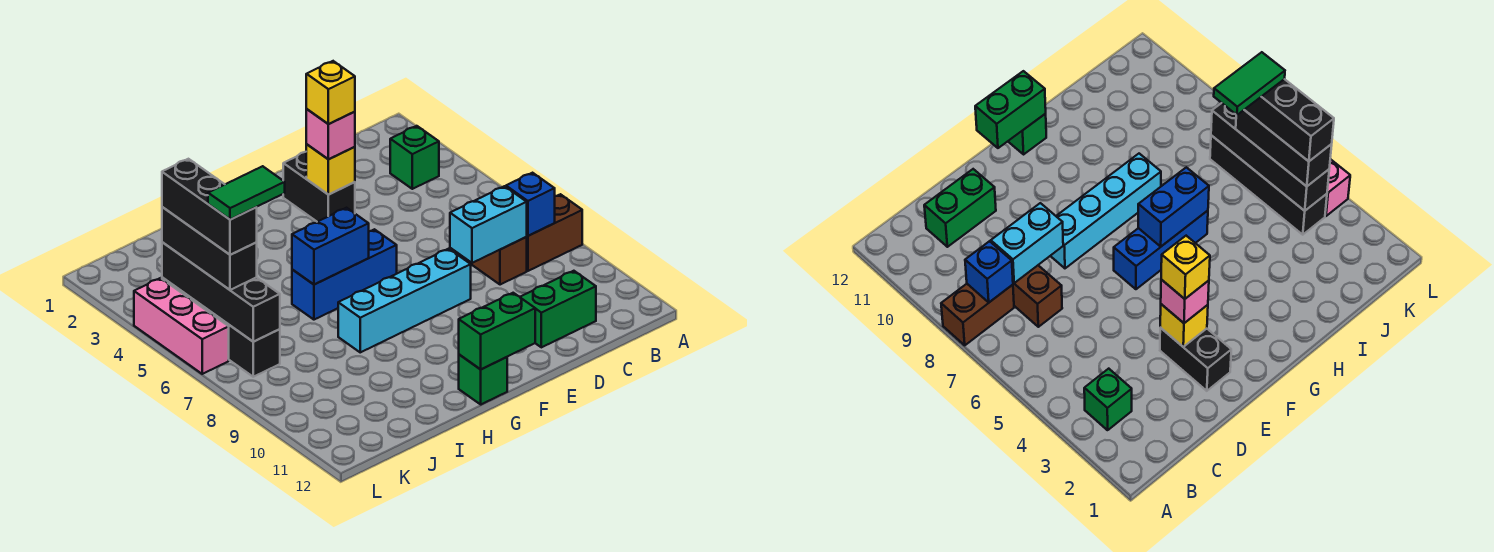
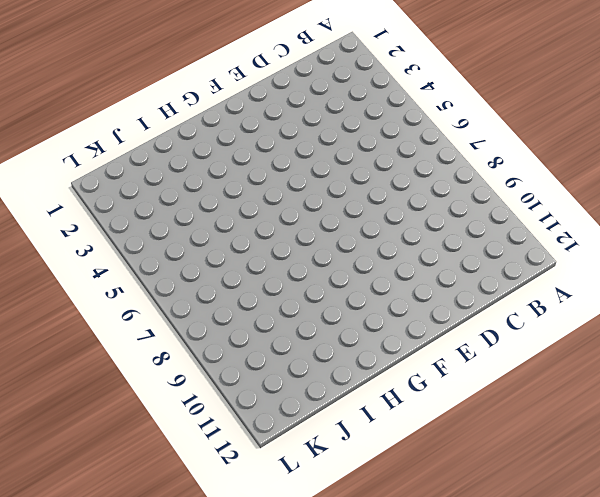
none -> brown brick A8:B8 level 1
none -> green brick B3 level 1
none -> brown brick C7:C8 level 1

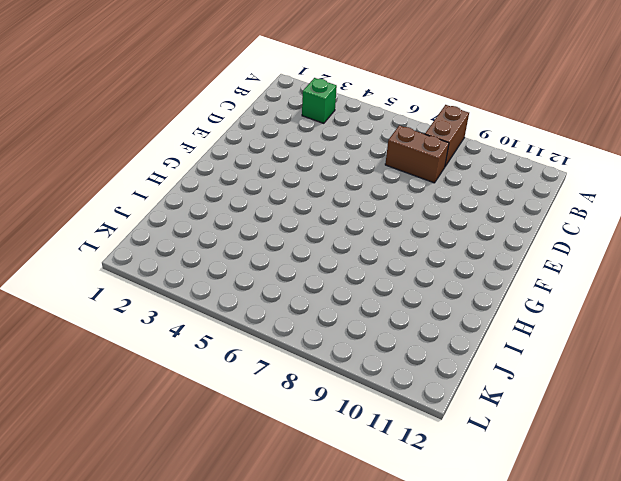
none -> green brick C11:D11 level 1
none -> black brick E2:E3 level 1
none -> cyan brick E8:H8 level 1

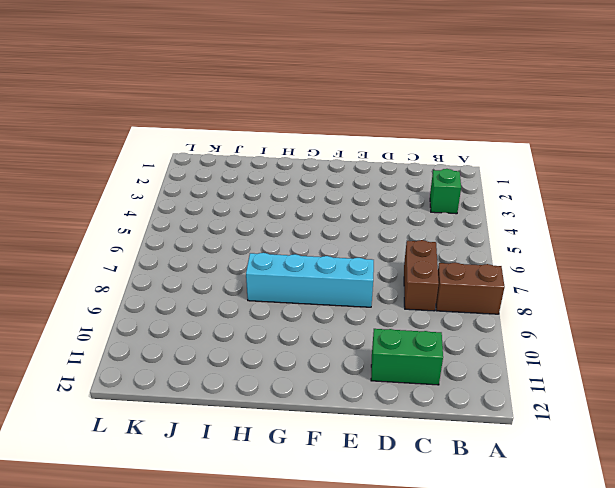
none -> black brick E2:E3 level 1
none -> blue brick F6:H6 level 1
none -> green brick G12 level 1

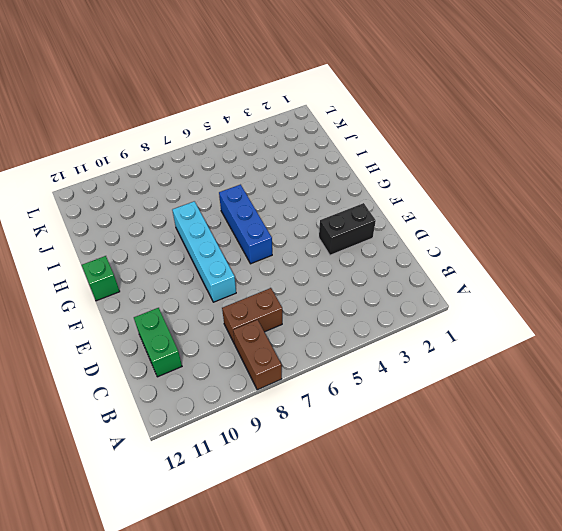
none -> green brick B3 level 1
none -> black brick K4:K7 level 1
none -> pink brick L4:L6 level 1

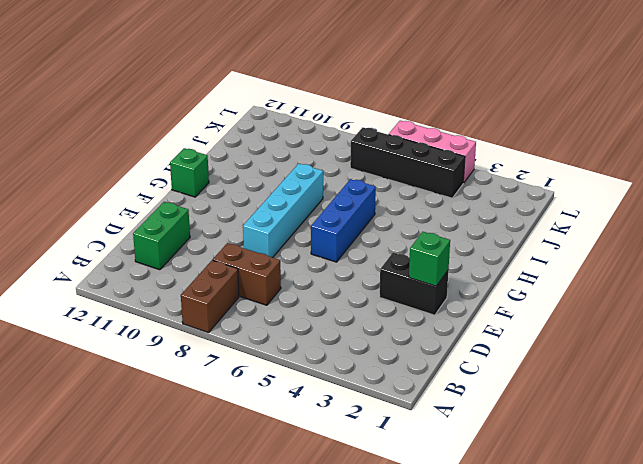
green brick E2 level 2 -> green brick B3 level 1
none -> blue brick B8 level 2
none -> cyan brick C8:D8 level 2
none -> yellow brick E3 level 2

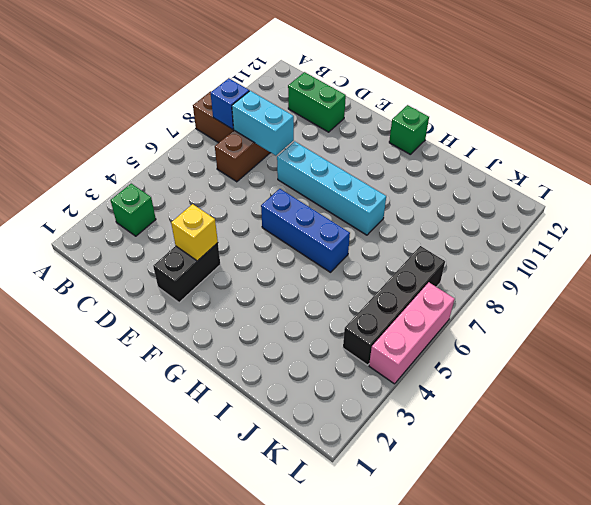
none -> green brick F12:G12 level 2
none -> blue brick G6:H6 level 2
none -> black brick K4:K7 level 2

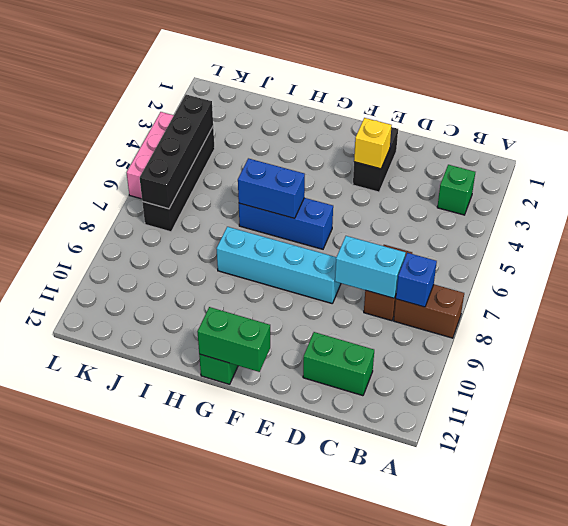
none -> pink brick E3 level 3
none -> black brick K4:K6 level 3
none -> yellow brick E3 level 4

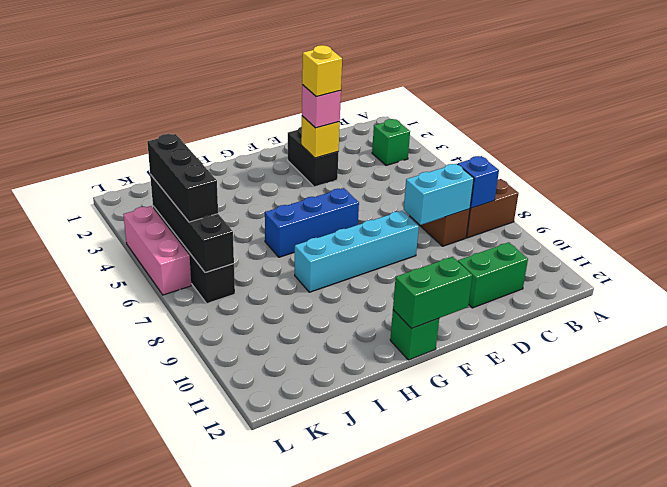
none -> blue brick G6:H6 level 2
none -> black brick K4:K6 level 4
none -> green tile J6:K6 level 5

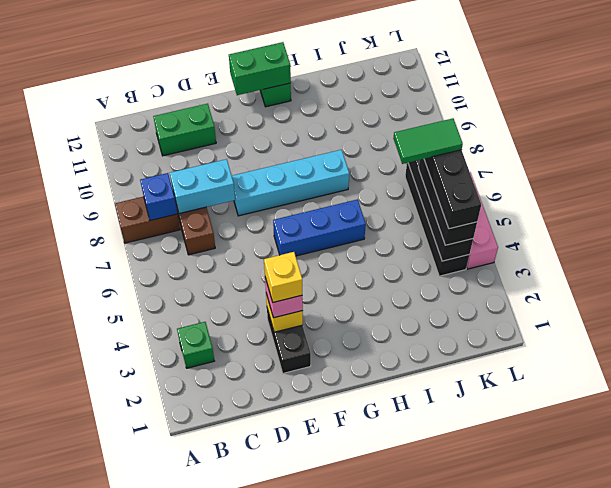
none -> blue brick G6:H6 level 2

